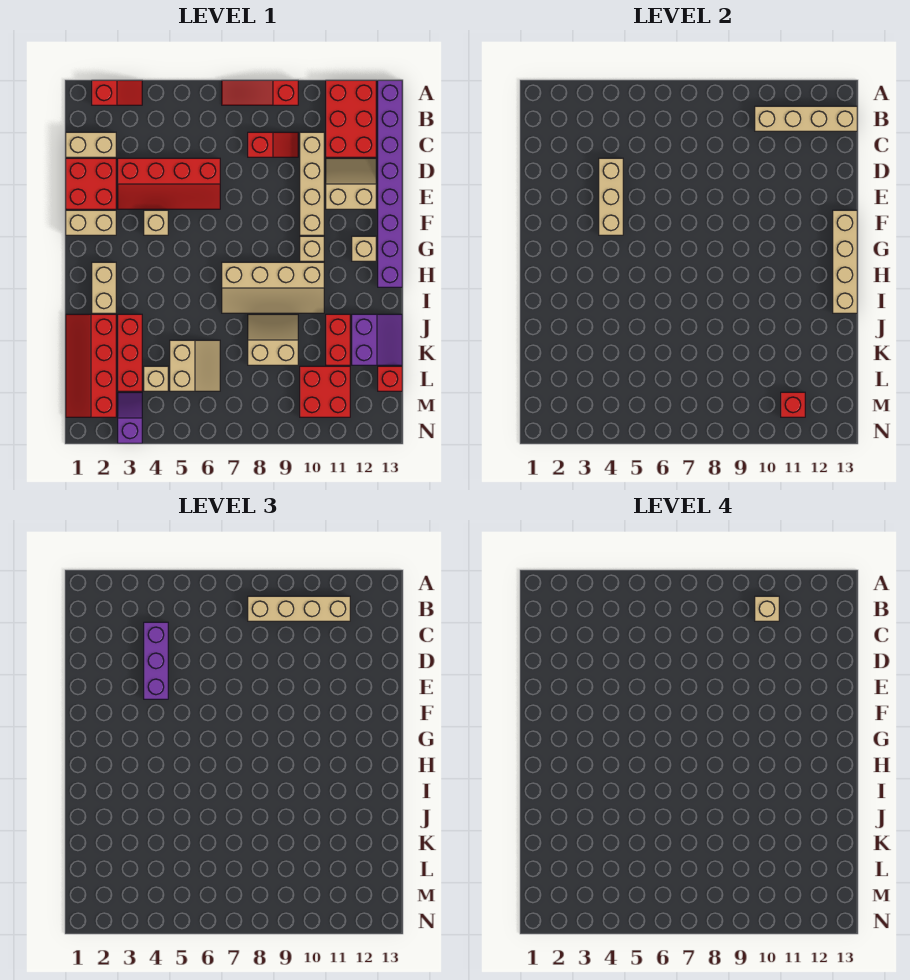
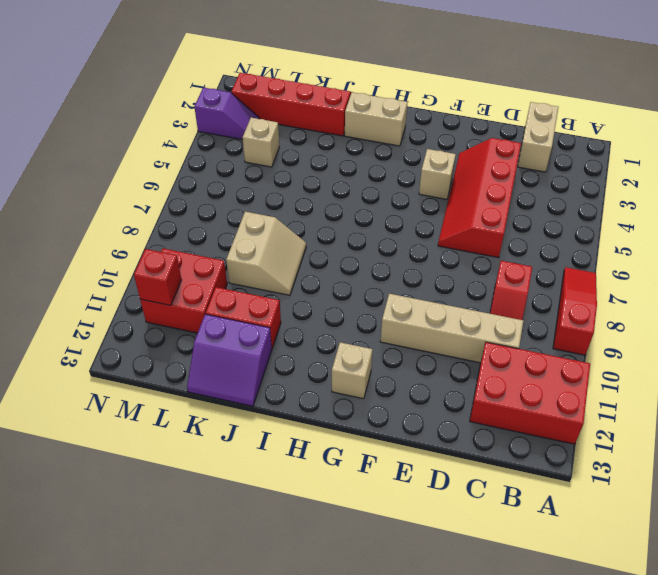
none -> red slope A2:A3 level 1 top 2
none -> purple brick A13:H13 level 1
none -> red brick D1:E2 level 1
none -> tan slope D11:E12 level 1 top E

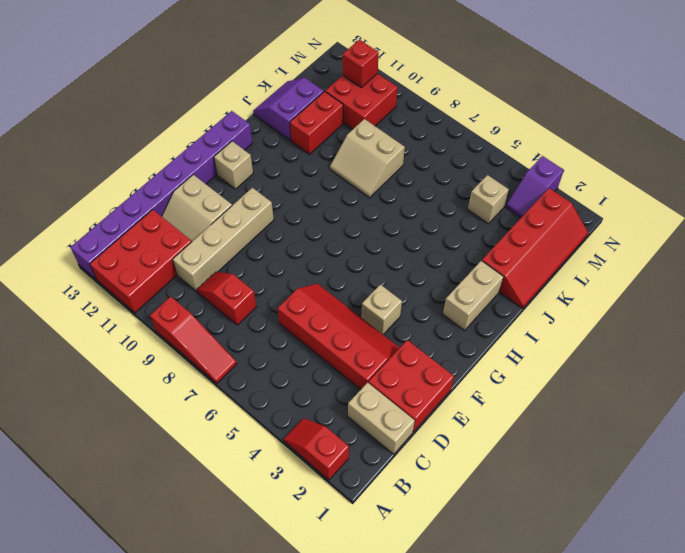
none -> tan brick F1:F2 level 1
none -> tan brick G10 level 1
none -> tan slope H7:I10 level 1 top H
none -> red brick J3:L3 level 1

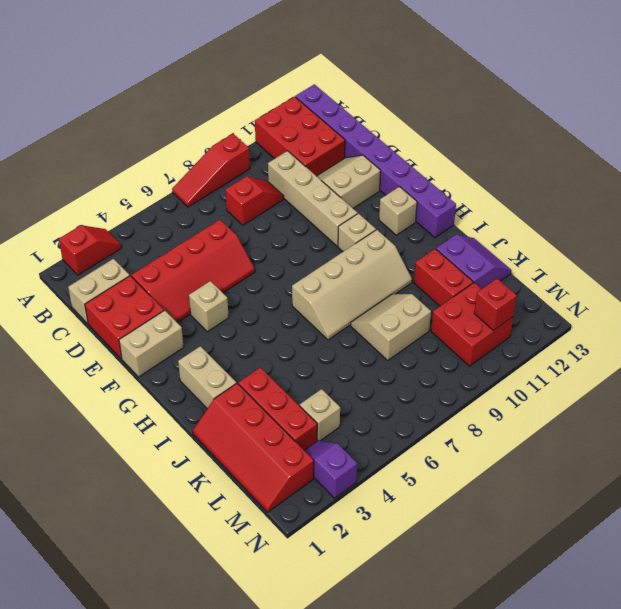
none -> tan slope K5:L6 level 1 top 5
none -> red brick L13 level 1
none -> tan brick B10:B13 level 2
none -> tan brick D4:F4 level 2

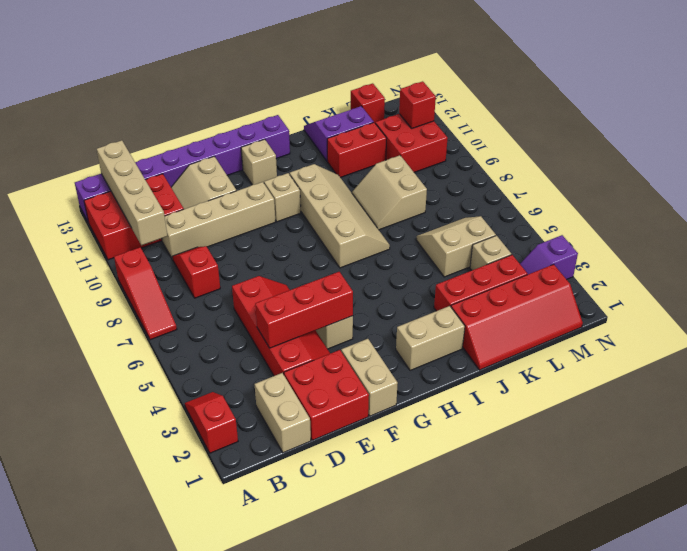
red brick D4:F4 level 2 -> tan brick D4:F4 level 2
none -> tan brick F13:I13 level 2
none -> tan brick B8:B11 level 3
none -> purple brick C4:E4 level 3
none -> tan brick B10 level 4

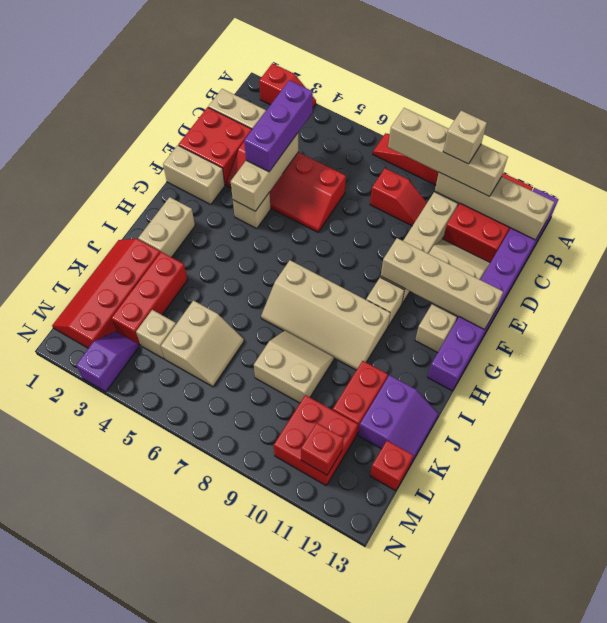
tan brick F10:F13 level 2 -> tan brick F13:I13 level 2

